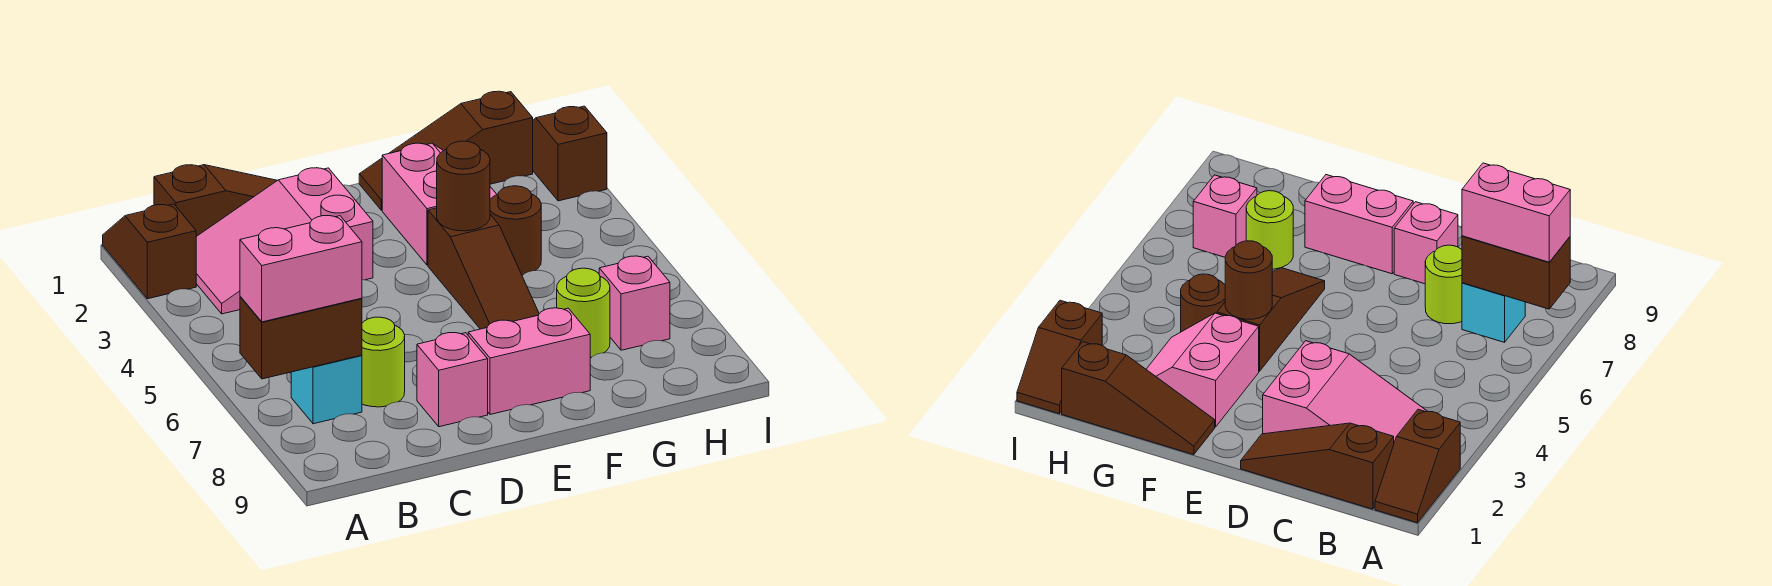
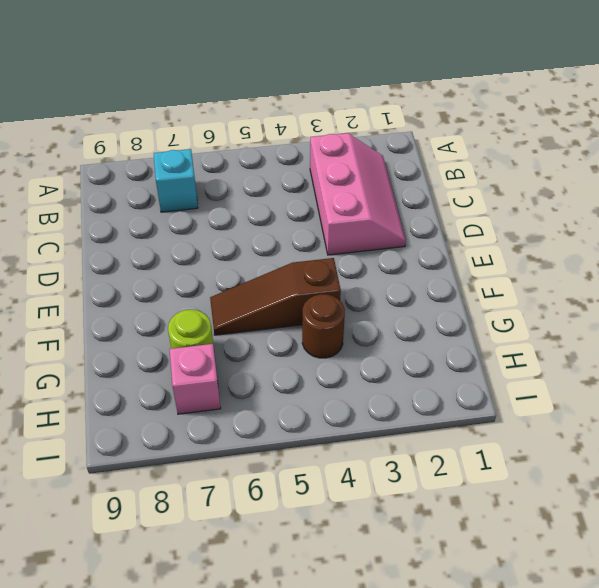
pink slope B2:D3 level 1 top 3 -> pink slope B2:D3 level 1 top D
none -> brown slope A1:A2 level 1 top 2
none -> brown slope B1:D1 level 1 top B
none -> lime round brick C7 level 1

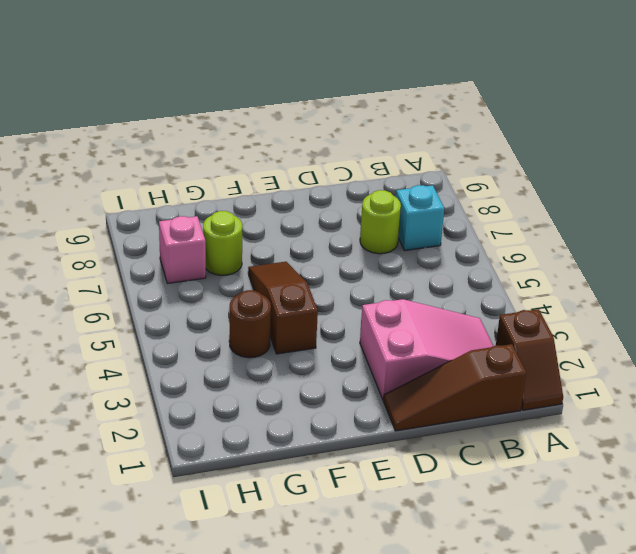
none -> pink brick D8 level 1
none -> pink brick E8:F8 level 1
none -> brown slope F1:H1 level 1 top H

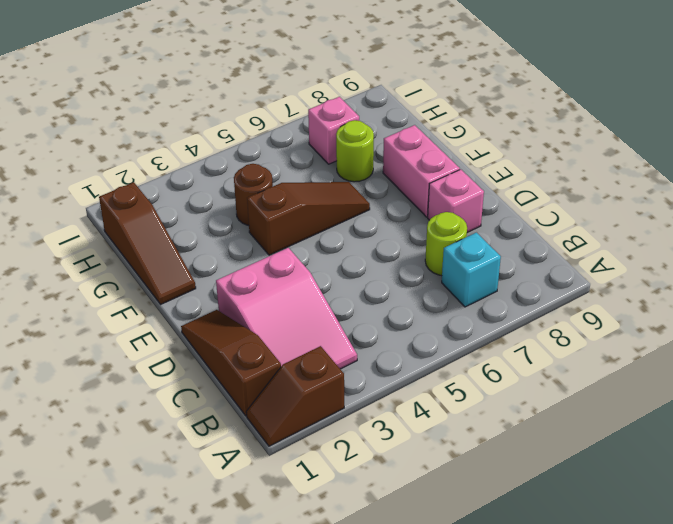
none -> pink slope F2:G3 level 1 top F
none -> brown slope I1:I2 level 1 top 2
none -> brown brick A7:B7 level 2

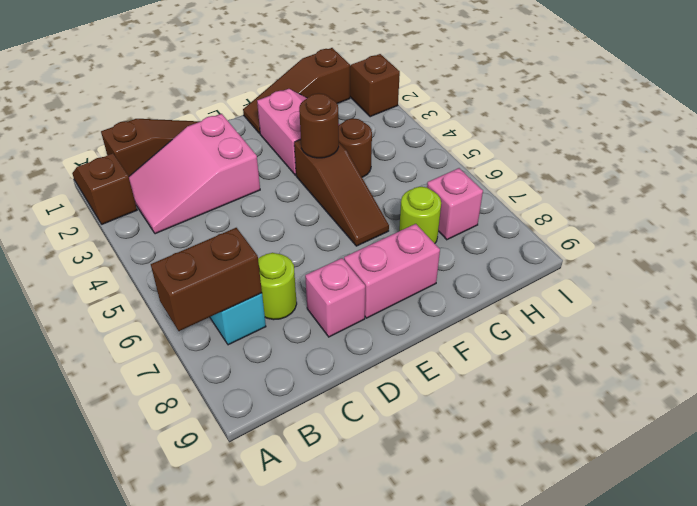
none -> pink brick A7:B7 level 3

